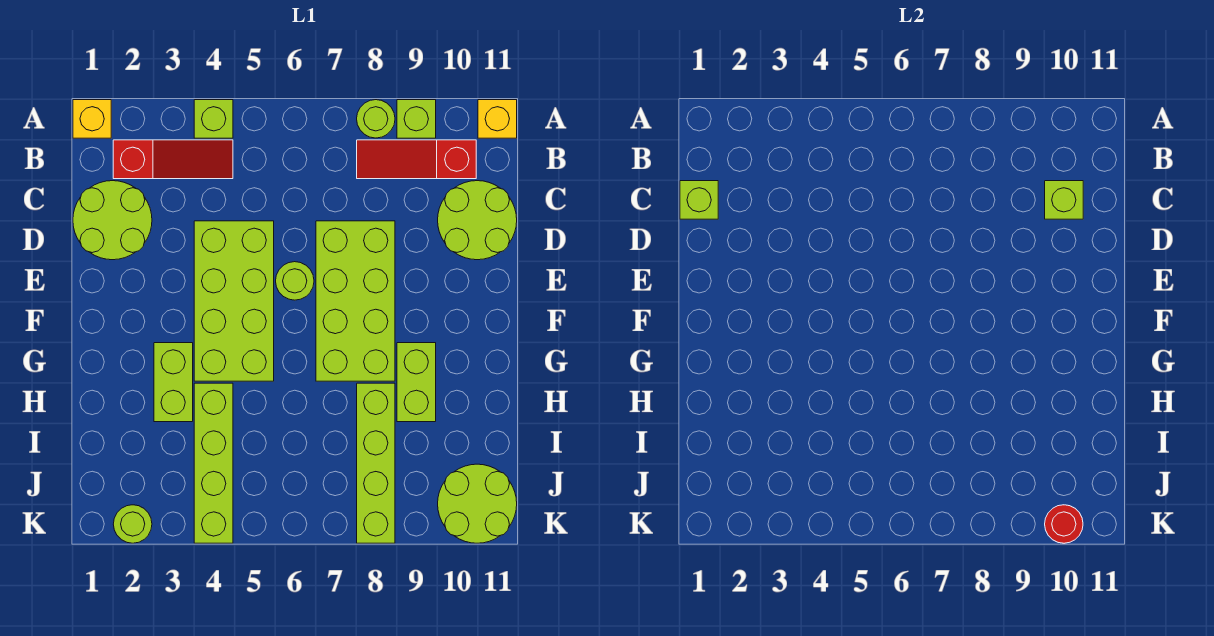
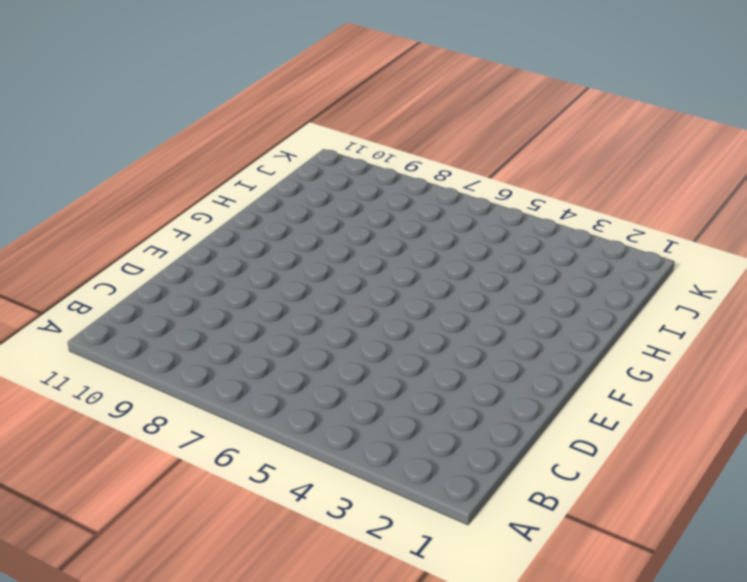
none -> yellow brick A1 level 1
none -> lime brick A4 level 1
none -> lime round brick A8 level 1

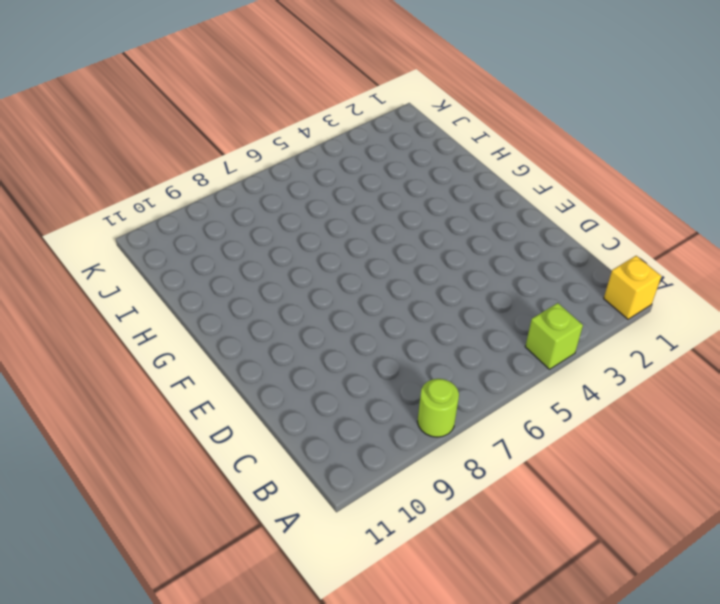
none -> lime brick A9 level 1
none -> yellow brick A11 level 1
none -> red slope B2:B4 level 1 top 2

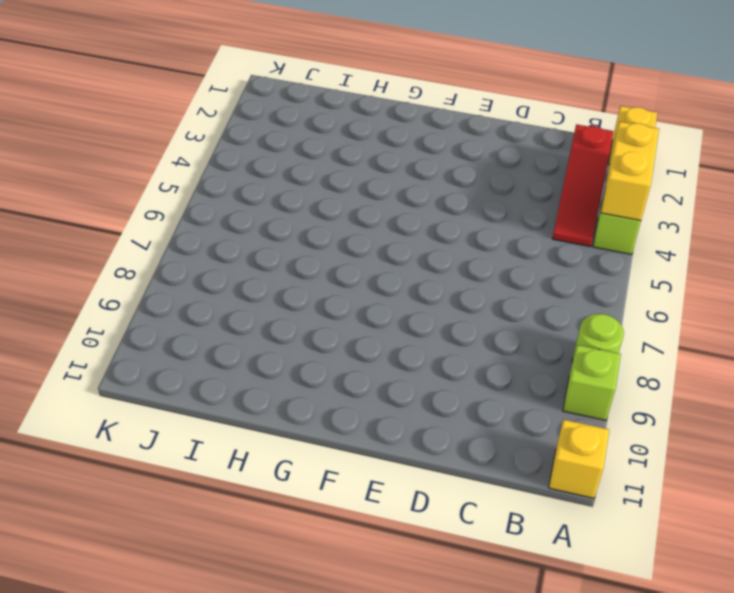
yellow brick A3:A4 level 2 -> none
none -> red slope B8:B10 level 1 top 10
none -> lime round brick C1:D2 level 1
none -> lime round brick C10:D11 level 1

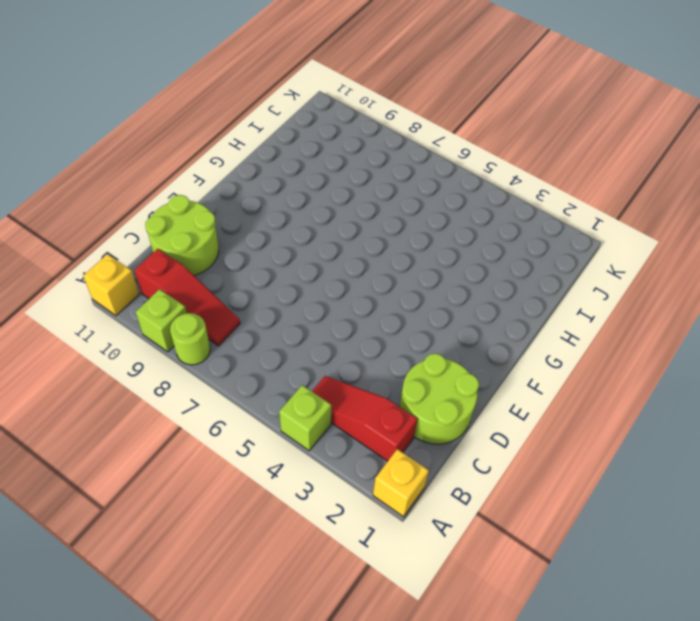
none -> lime brick D4:G5 level 1
none -> lime brick D7:G8 level 1
none -> lime round brick E6 level 1

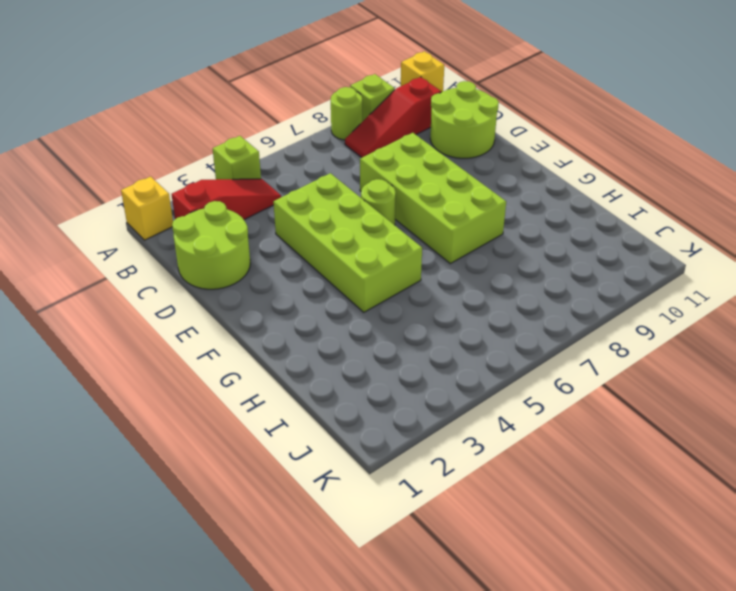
none -> lime brick G3:H3 level 1
none -> lime brick G9:H9 level 1
none -> lime brick H4:K4 level 1

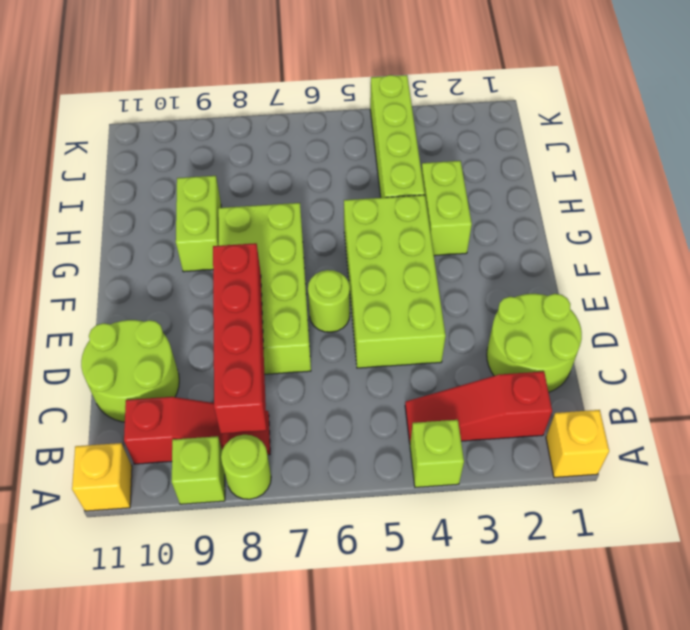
red brick B8:E8 level 2 -> none
none -> lime brick H8:K8 level 1
none -> lime round brick J10:K11 level 1
none -> lime round brick K2 level 1

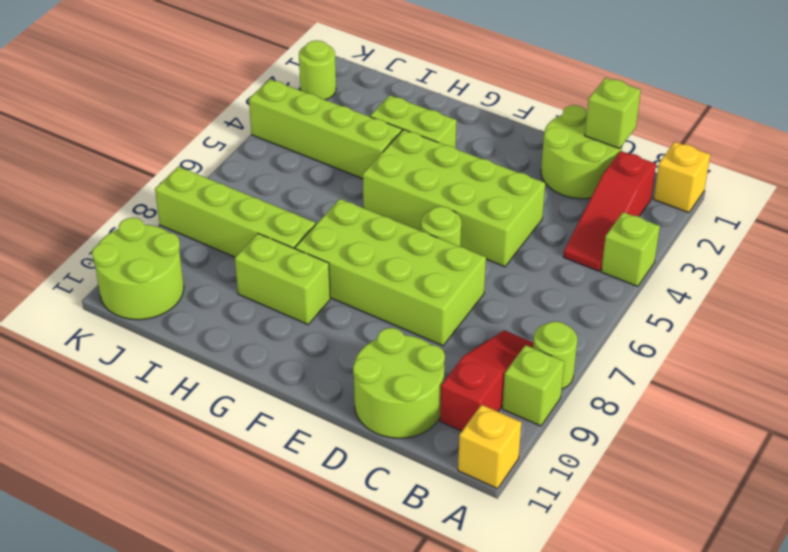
none -> lime brick C10 level 2
none -> red round brick K10 level 2

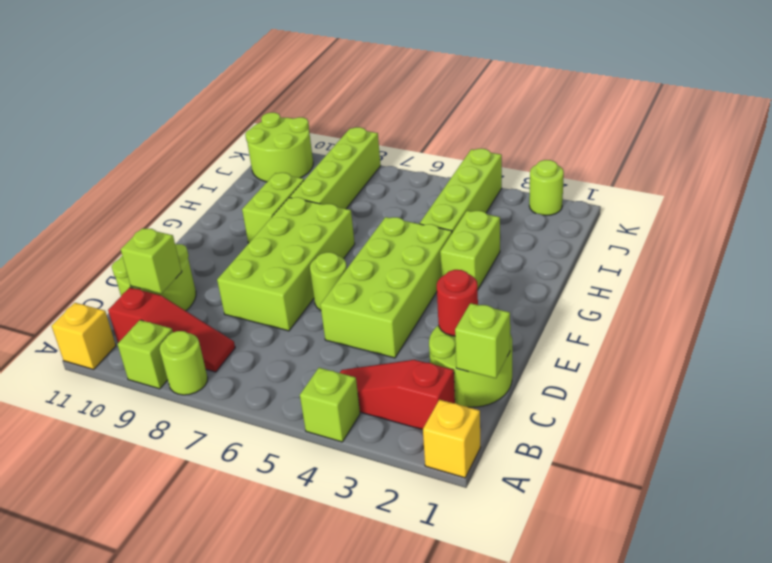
red round brick D2 level 2 -> red round brick K10 level 2

